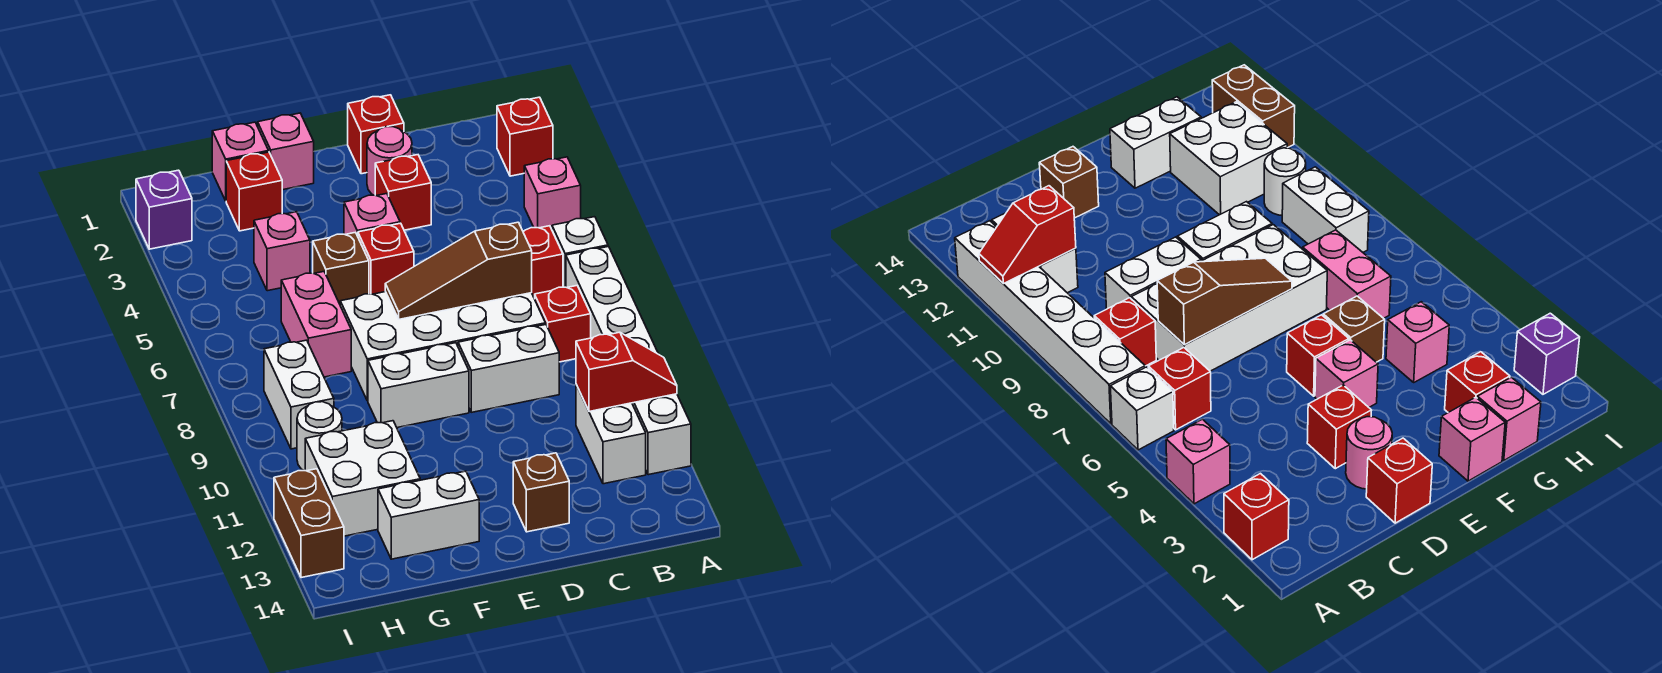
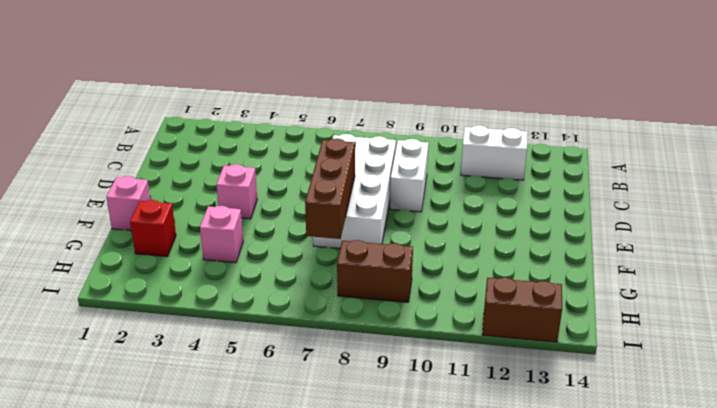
brown brick E7:G7 level 2 -> brown slope C7:E7 level 2 top C
brown brick H8:H9 level 1 -> white brick H8:H9 level 1
none -> red brick A2 level 1
none -> pink brick A4 level 1
none -> white brick A6 level 1
none -> white brick A7:A12 level 1

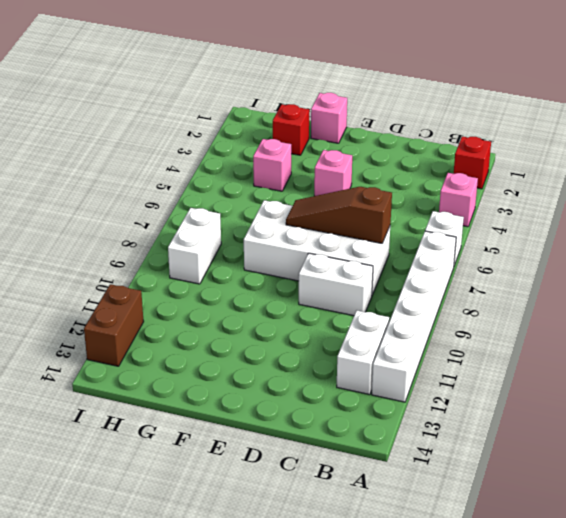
none -> red brick B6 level 1
none -> red brick B8 level 1
none -> red brick D1 level 1
none -> pink round brick D2 level 1

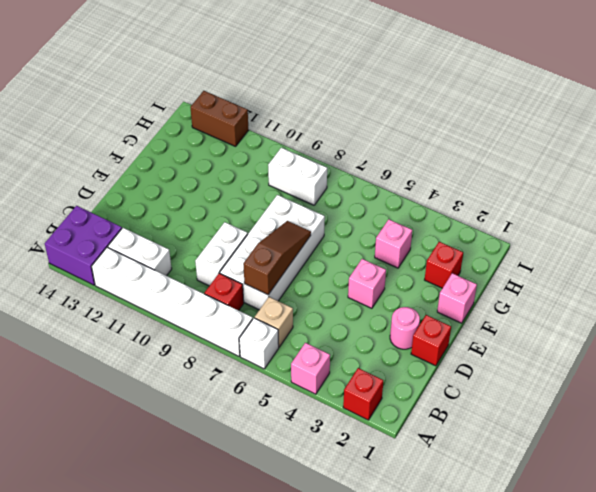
purple brick A13:B14 level 1 -> none
tan brick B6 level 1 -> red brick B6 level 1
none -> red brick D3 level 1
none -> brown brick D13 level 1
none -> red brick E5 level 1
none -> white brick E9:F9 level 1

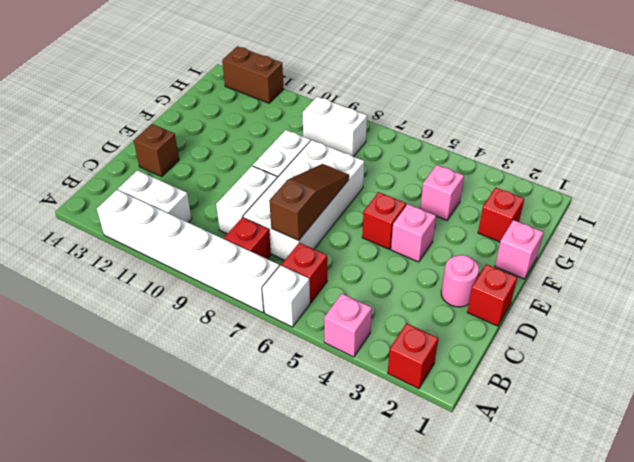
none -> red brick D3 level 1
none -> brown brick F5 level 1
none -> white brick F13:G13 level 1
none -> pink brick G1 level 1

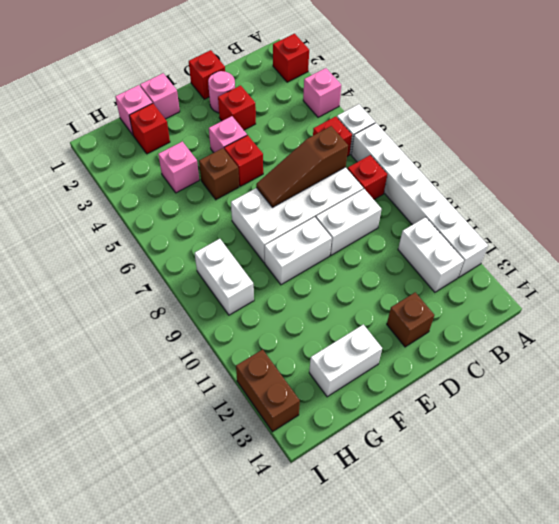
none -> pink brick G6:G7 level 1
none -> white brick G11:H12 level 1
none -> white round brick H10 level 1
none -> purple brick I2 level 1

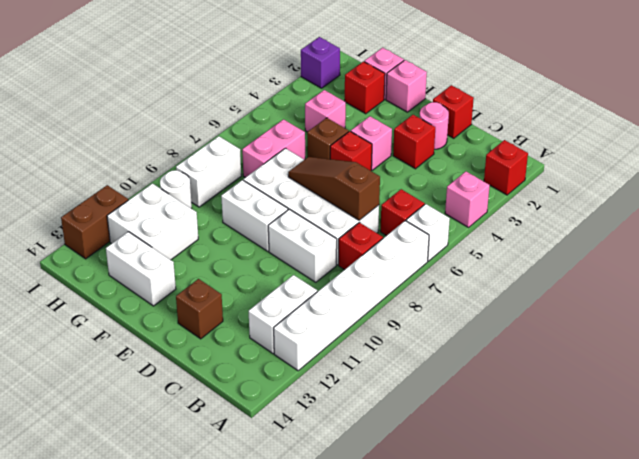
none -> red slope A11:B11 level 2 top B

